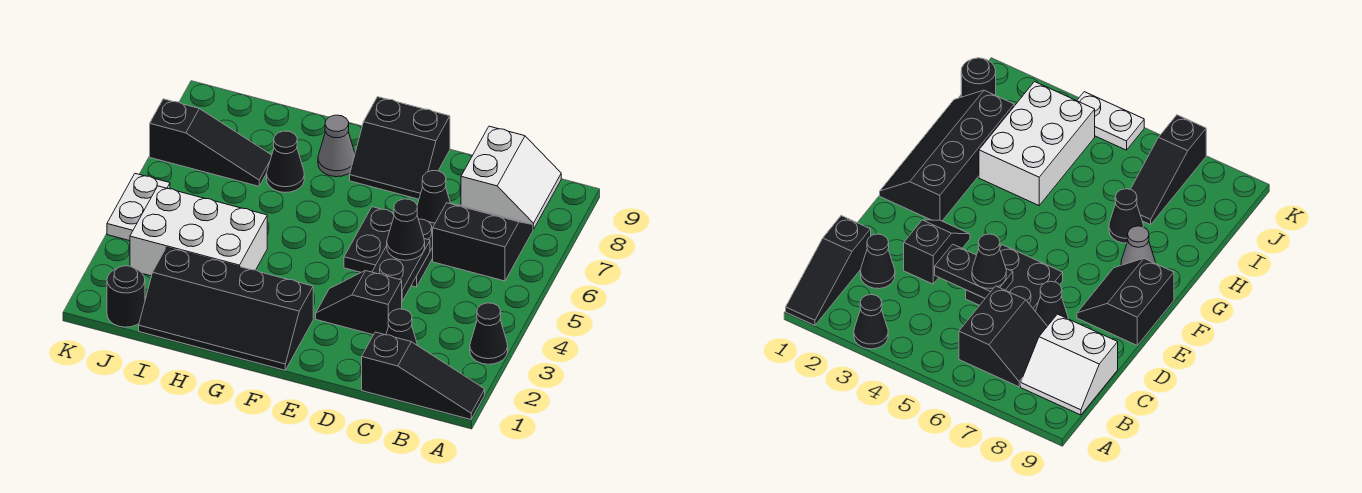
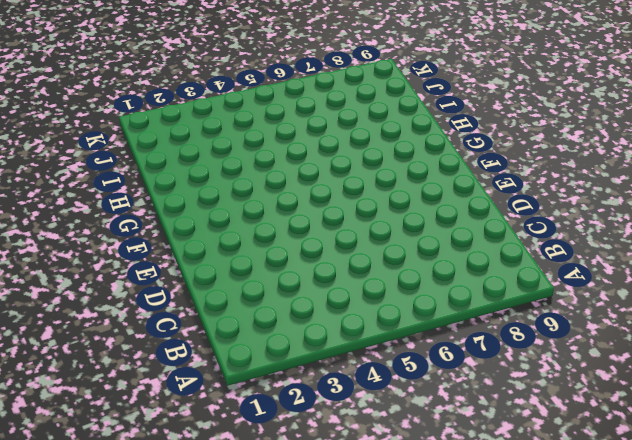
none -> black slope A1:C1 level 1 top C
none -> black cone A3 level 1
none -> black slope B6:C7 level 1 top 6

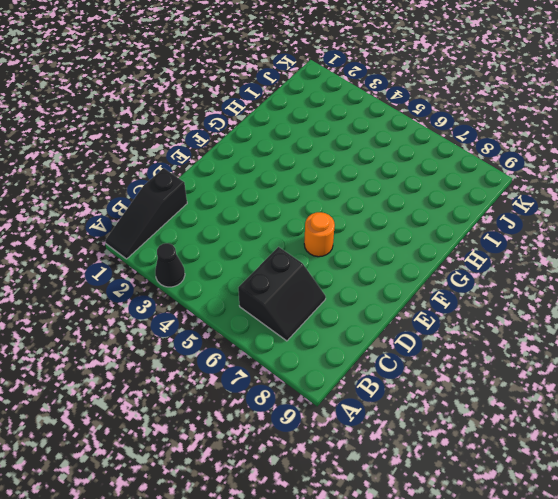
orange round brick E6 level 1 -> black plate D5:E6 level 1
none -> white slope B8:C9 level 1 top C
none -> black cone C2 level 1
none -> black slope D3:E3 level 1 top D

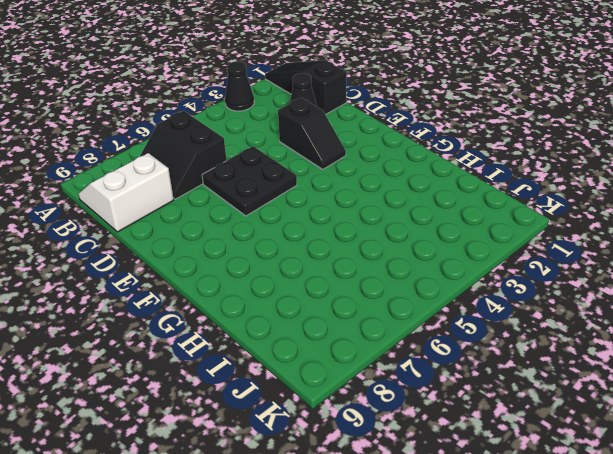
none -> black cone D7 level 1
none -> black slope E8:F9 level 1 top 9
none -> black slope F1:I2 level 1 top 2

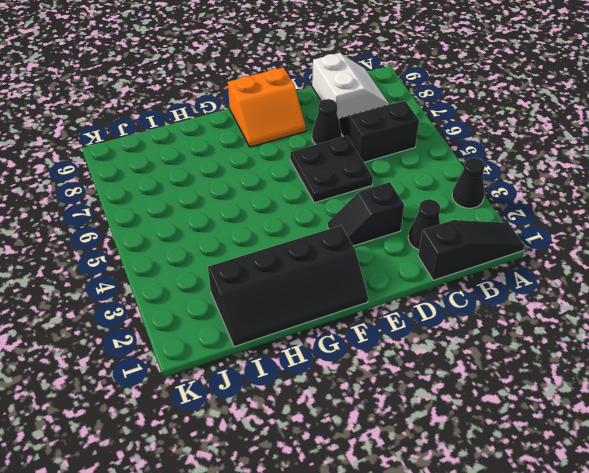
orange slope E8:F9 level 1 top 9 -> black slope E8:F9 level 1 top 9
none -> grey cone G8 level 1
none -> white brick H3:J4 level 1
none -> black cone H7 level 1

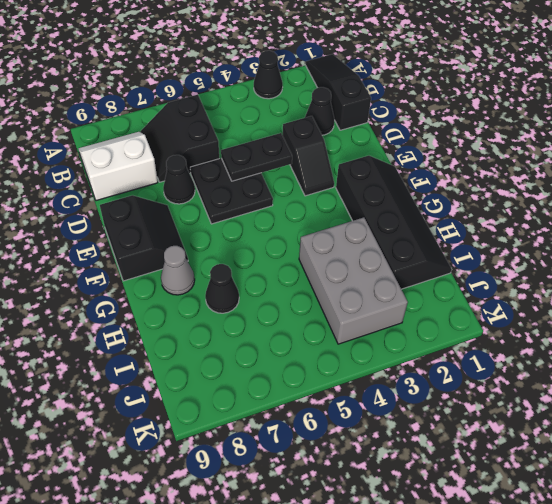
grey brick H3:J4 level 1 -> white brick H3:J4 level 1
none -> black slope I7:K7 level 1 top K
none -> black round brick J1 level 1
none -> white plate K4:K5 level 1

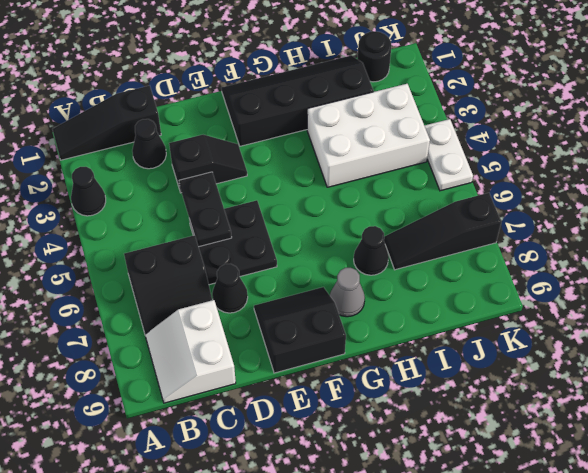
none -> black cone D5 level 3

